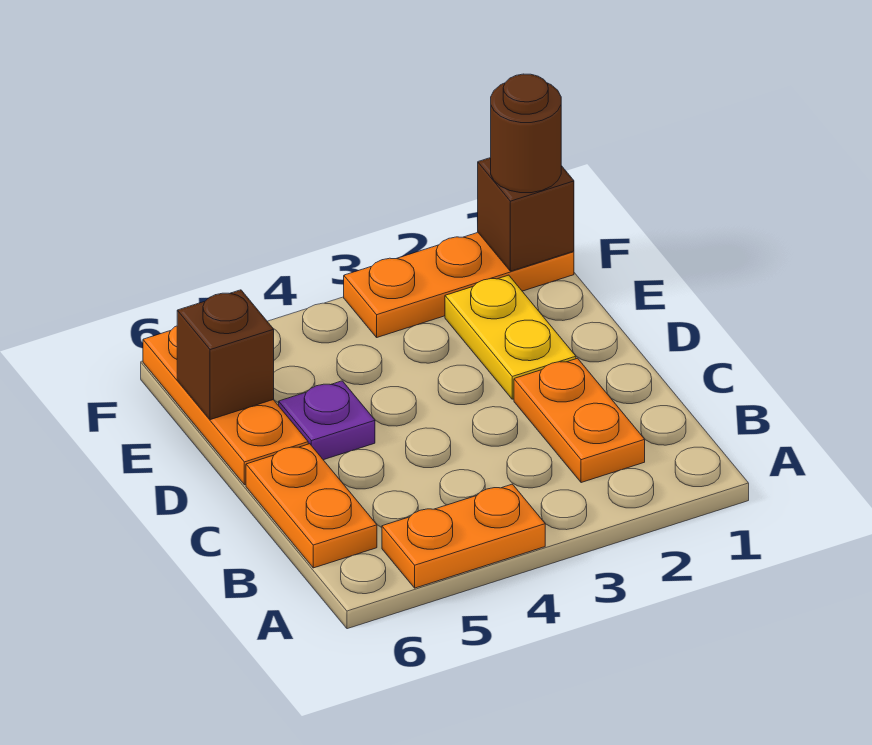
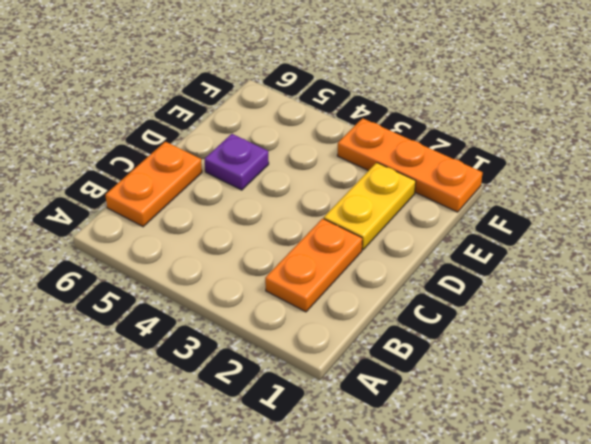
none -> orange plate A4:A5 level 1
none -> orange plate D6:F6 level 1

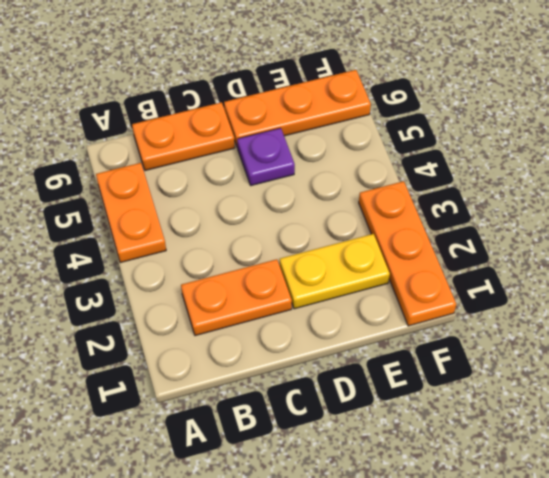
none -> brown brick E6 level 2
none -> brown brick F1 level 2

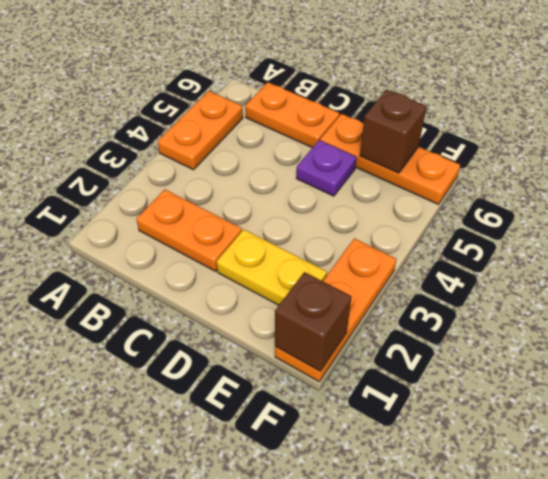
none -> brown round brick F1 level 3

